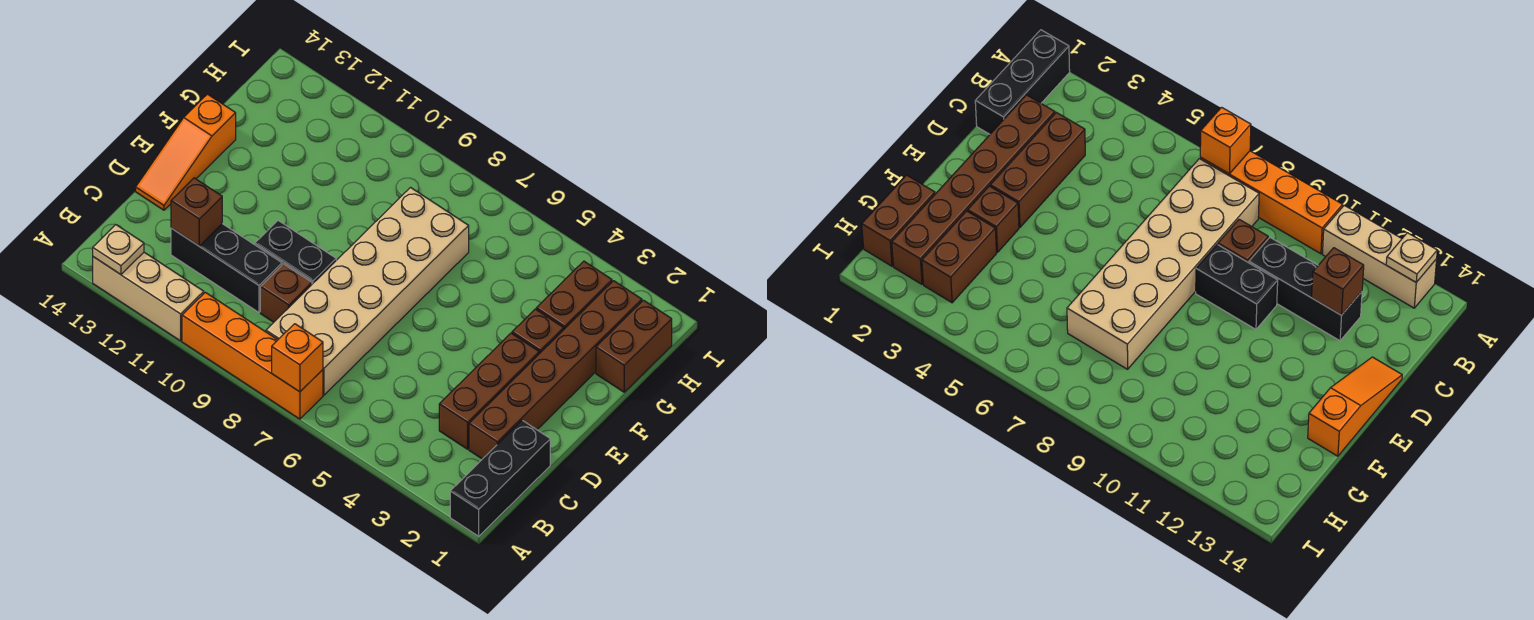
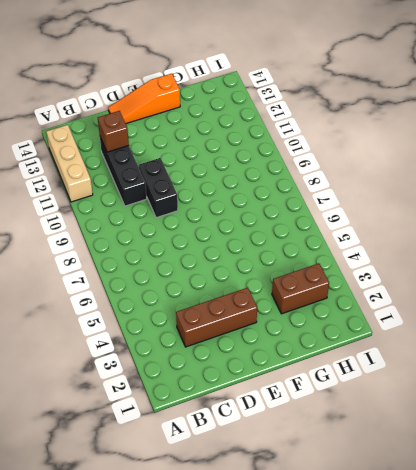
none -> black brick A1:C1 level 1
none -> orange brick A7:A10 level 1
none -> tan brick B7:G8 level 1

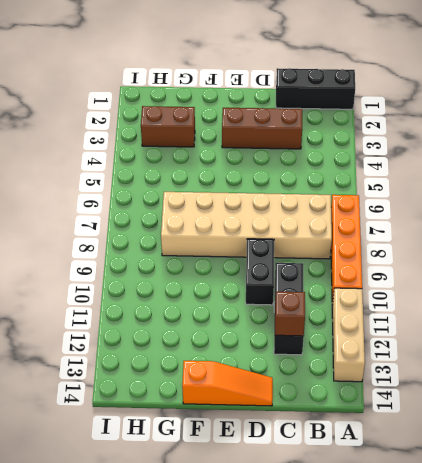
none -> brown brick C2:H2 level 1
none -> brown brick C9 level 1
none -> brown brick F3 level 1

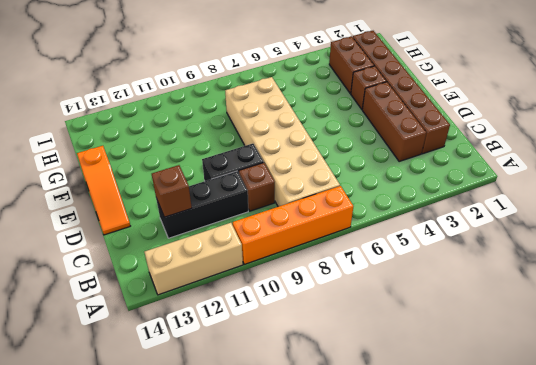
none -> black brick A1:C1 level 1
none -> brown brick G1:H1 level 1
none -> orange brick A7 level 2

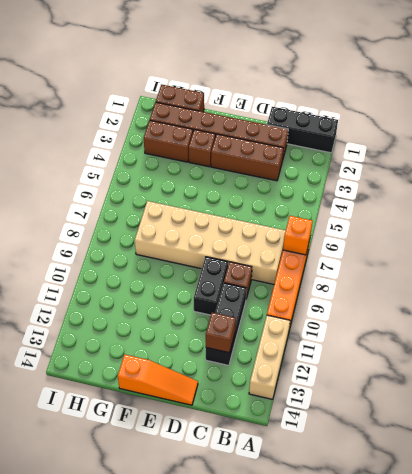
none -> tan plate A13 level 2

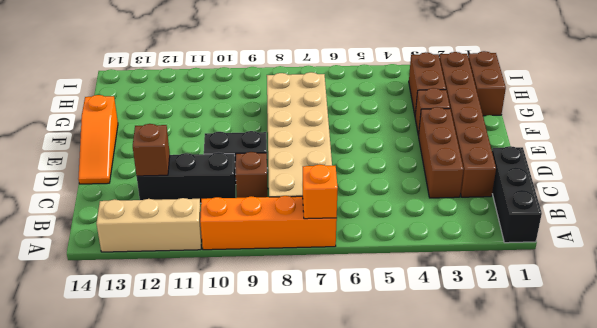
none -> tan plate A13 level 2

